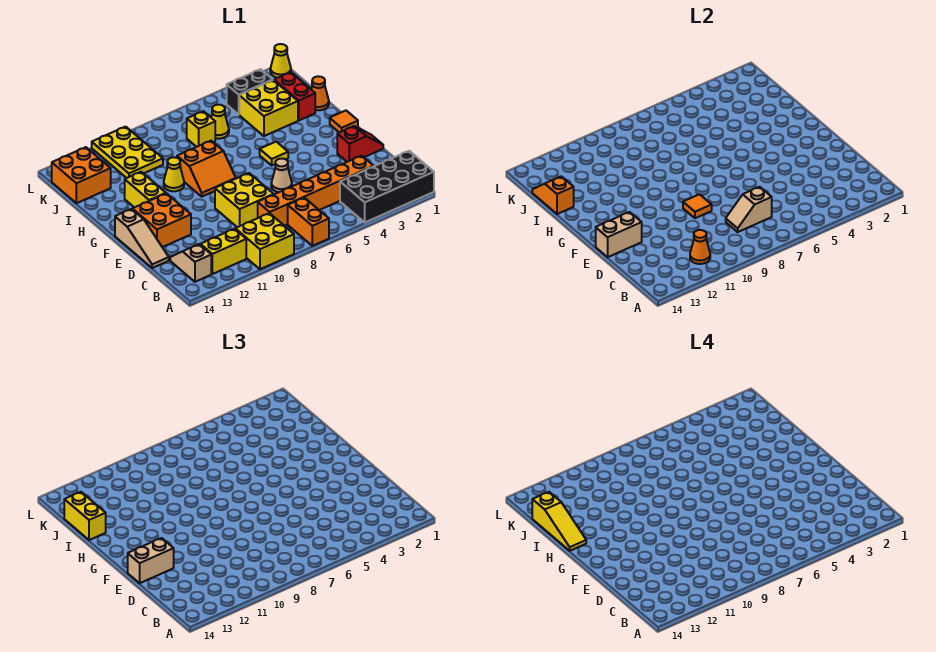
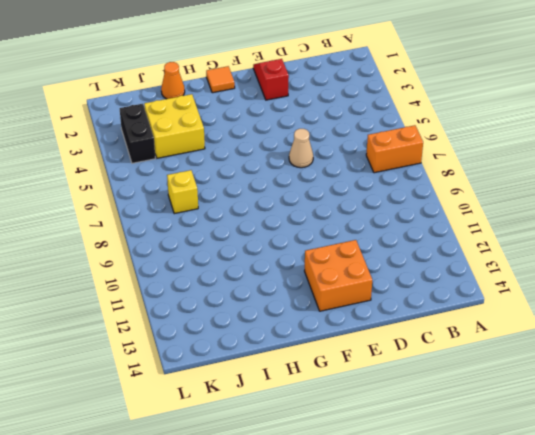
none -> black brick A1:B4 level 1
none -> yellow brick A9:B10 level 1
none -> yellow brick B11:B12 level 1
none -> tan slope B13:C13 level 1 top B

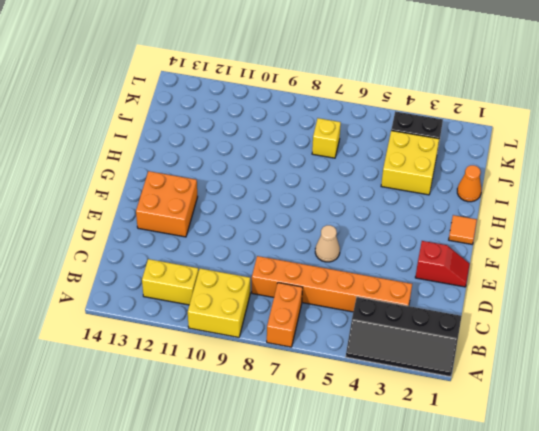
black slope A1:B4 level 1 top B -> black brick A1:B4 level 1
none -> tan slope B13:C13 level 1 top B
none -> yellow brick D8:E9 level 1
none -> tan slope D14:F14 level 1 top F
none -> yellow tile G5 level 1

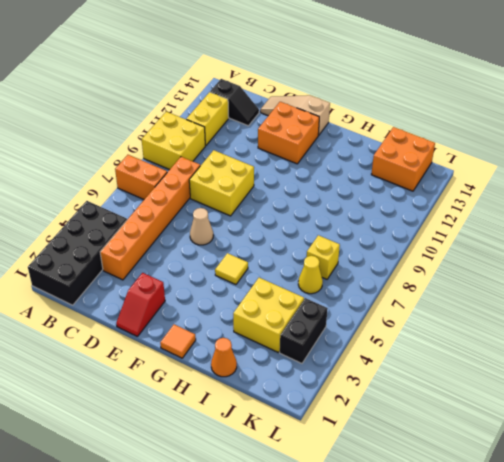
black slope B13:C13 level 1 top B -> tan slope B13:C13 level 1 top B
none -> orange slope G8:H9 level 1 top H
none -> yellow brick G12:H12 level 1
none -> yellow cone H10 level 1
none -> red brick I2:J2 level 1

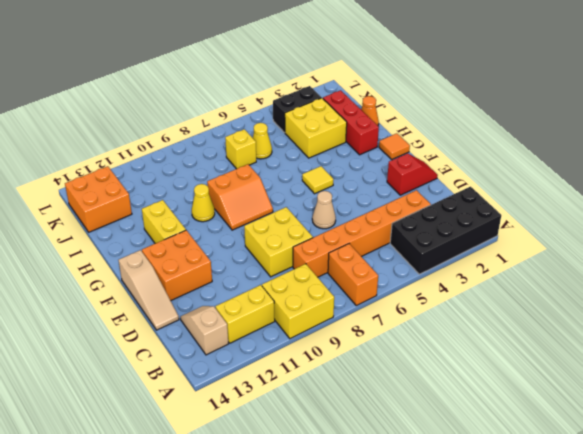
red brick H2:J2 level 1 -> red brick I2:J2 level 1
none -> yellow plate J10:L11 level 1
none -> yellow cone L1 level 1
none -> orange cone B11 level 2
none -> tan slope C7:C8 level 2 top 7

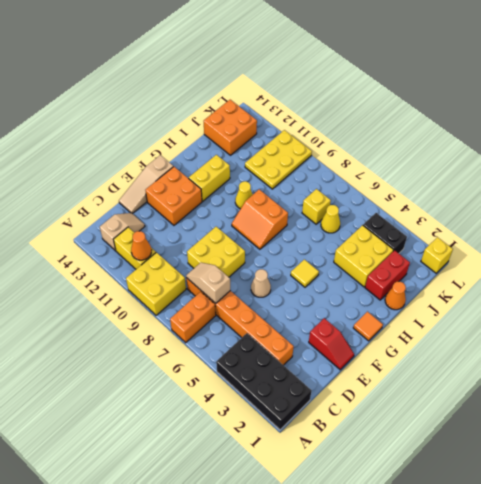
yellow brick L1 level 1 -> yellow cone L1 level 1
none -> orange tile E9 level 2
none -> tan brick E13:E14 level 2
none -> orange slope I14:J14 level 2 top I
none -> tan brick E13:E14 level 3

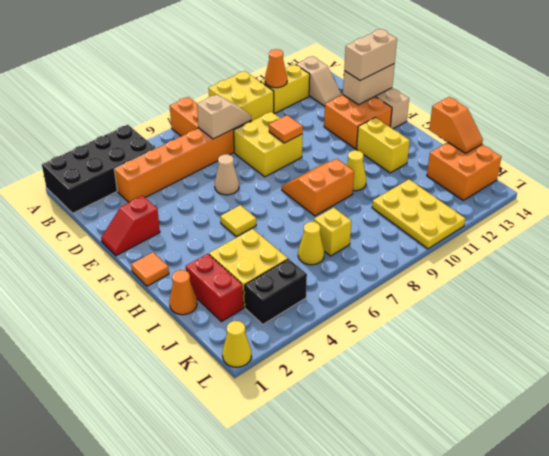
none -> yellow brick I14:J14 level 3
none -> yellow slope H14:J14 level 4 top J

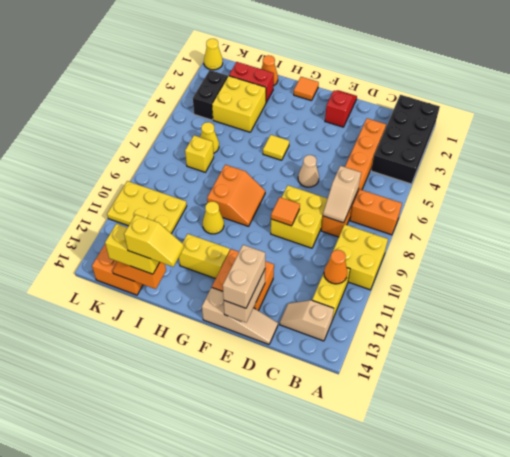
yellow slope H14:I14 level 4 top I -> yellow slope H14:J14 level 4 top J

